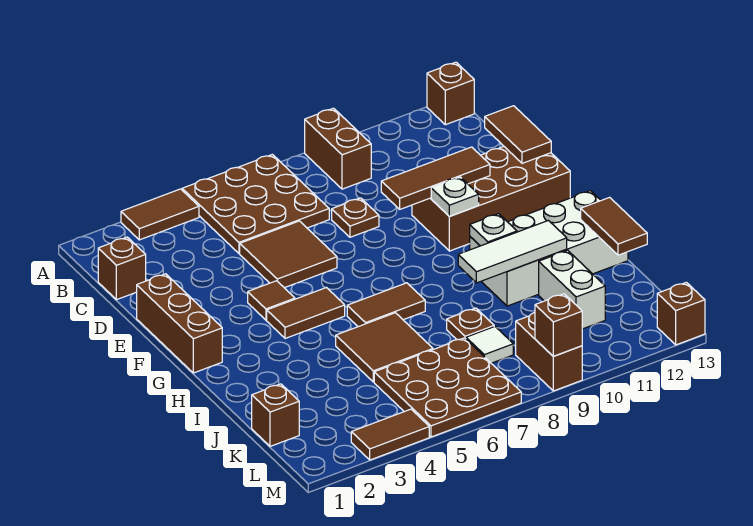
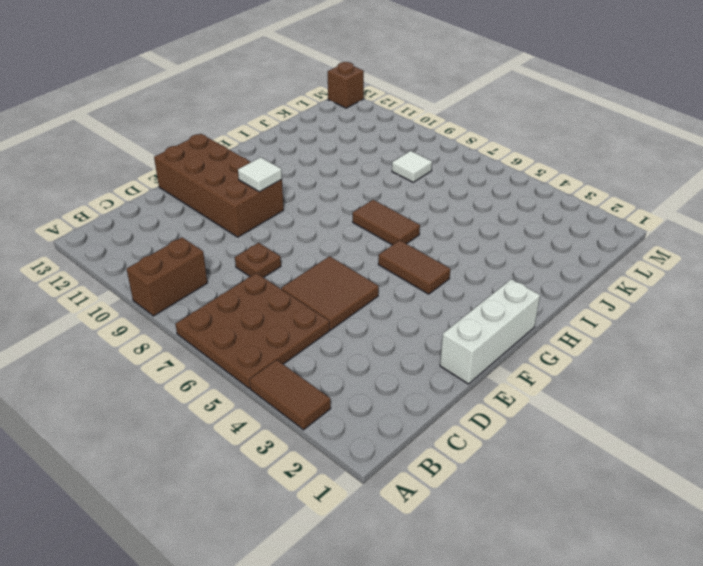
white brick E1:G1 level 1 -> brown brick E1:G1 level 1
white tile F10 level 2 -> white plate F10 level 2
none -> brown brick A13 level 1
none -> brown brick C1 level 1
none -> brown tile F4 level 1

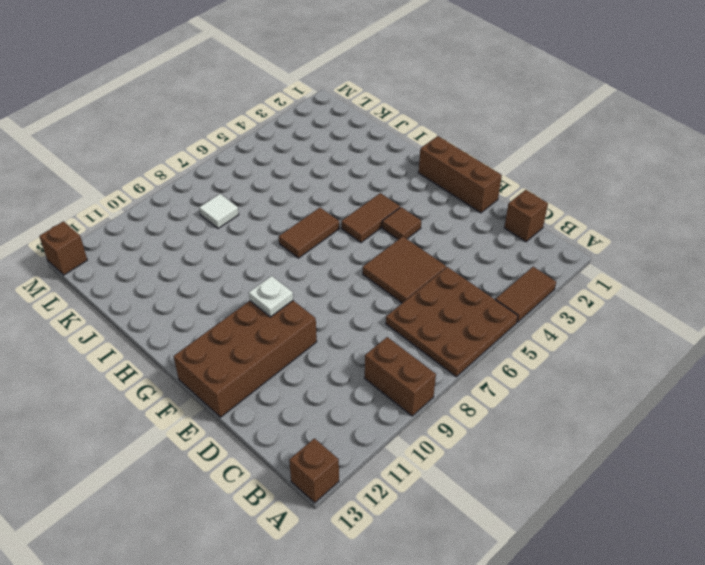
none -> brown plate D8 level 1
none -> white brick H10:I13 level 1
none -> brown tile I5:J6 level 1

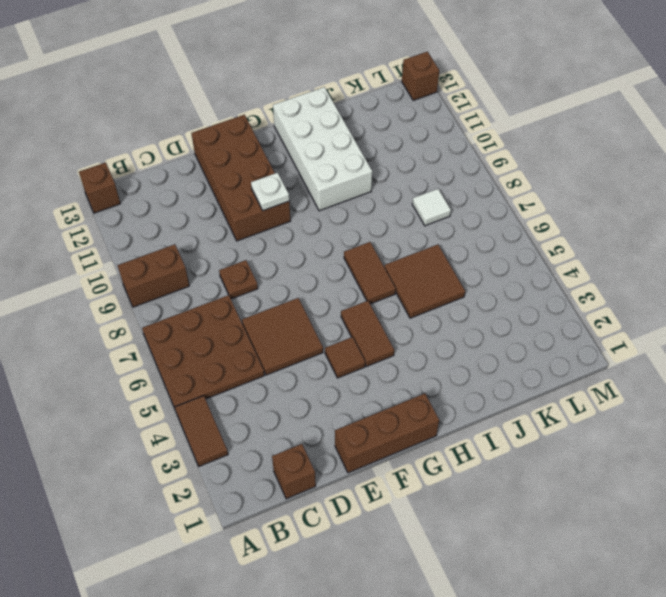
none -> brown plate J8 level 1
none -> white brick J11:K11 level 1
none -> brown brick K1 level 1

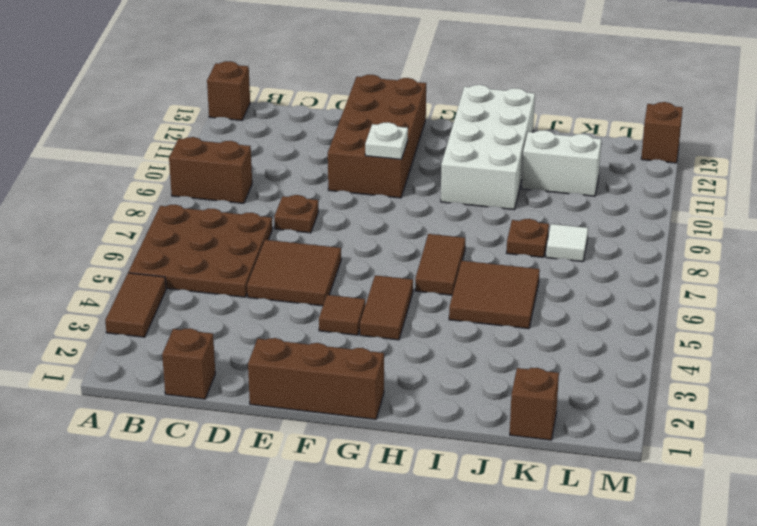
none -> brown plate K5:M7 level 1
none -> brown brick L9:M9 level 1
none -> brown tile M3:M4 level 1

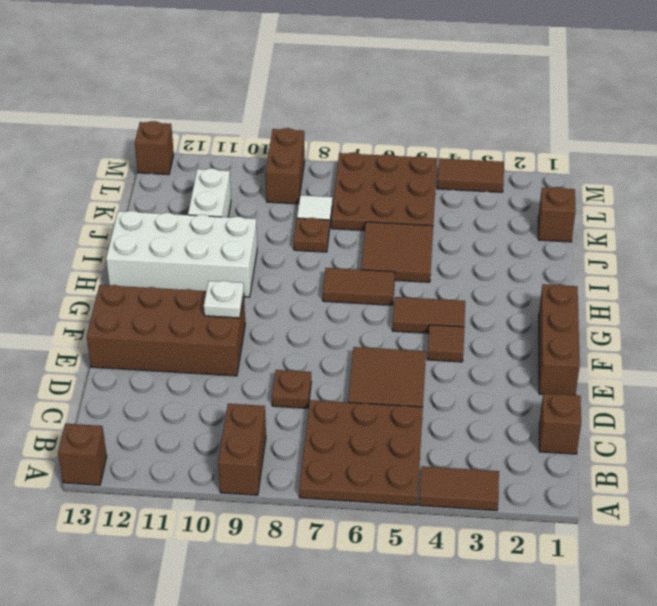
none -> brown tile D13:E13 level 2
none -> brown tile E9:E11 level 2
none -> white plate H10 level 2

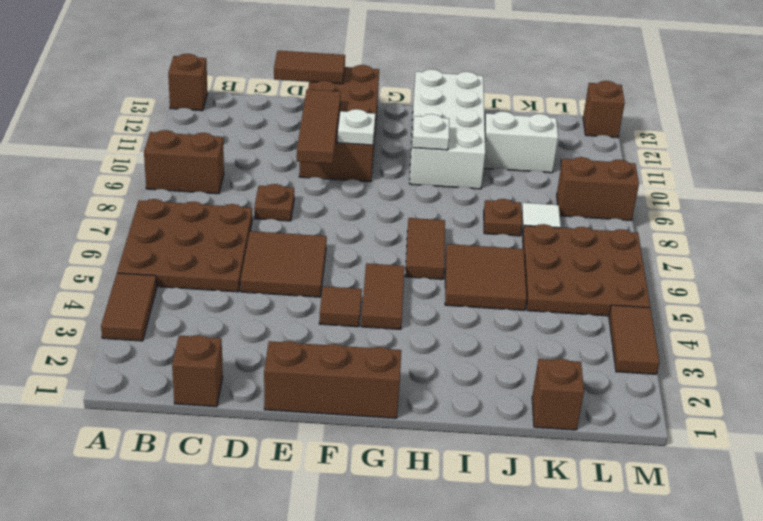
none -> white tile I9:I11 level 2
none -> brown tile I13:J13 level 2
none -> brown brick M9 level 2

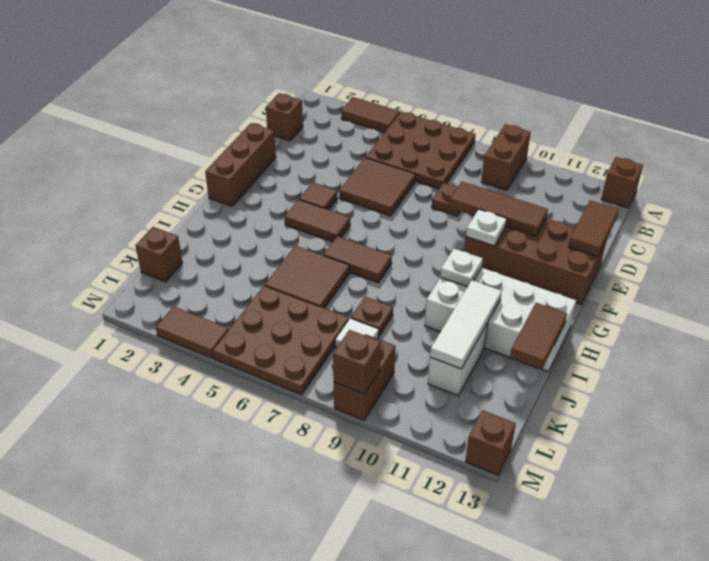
white tile I11:K11 level 2 -> white tile I9:I11 level 2

